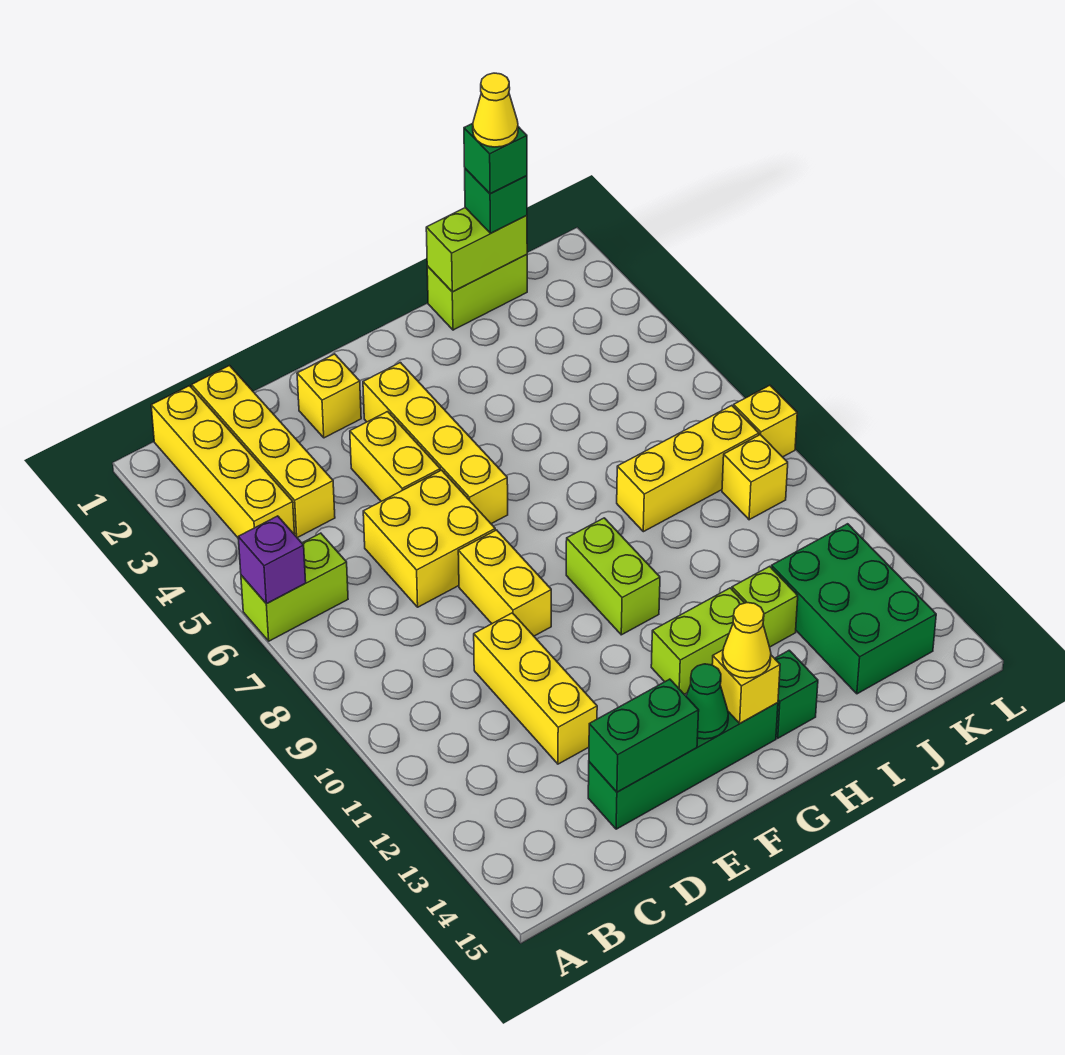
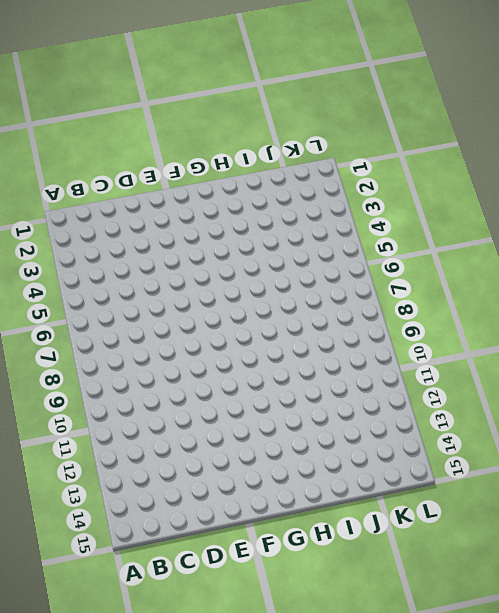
none -> lime brick A6:B6 level 1
none -> yellow brick B1:B4 level 1
none -> yellow brick C1:C4 level 1

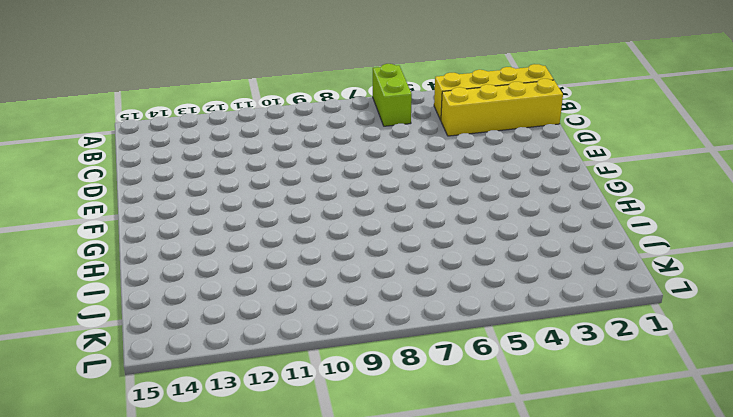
none -> yellow brick D6:E7 level 1
none -> yellow brick D10:D12 level 1
none -> green brick D14:G14 level 1

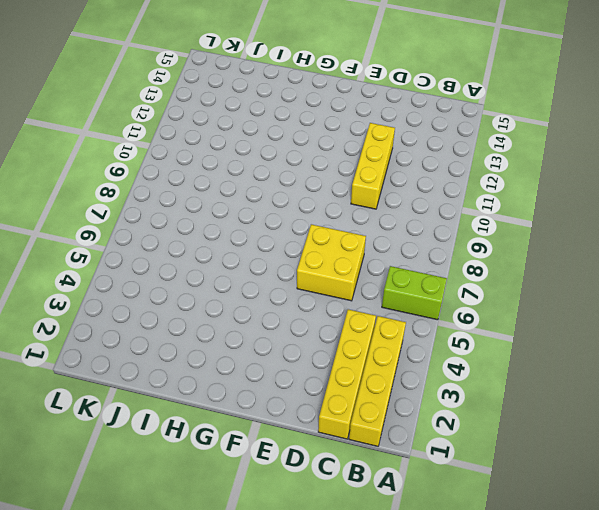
none -> green brick D14:G14 level 1
none -> yellow brick E2 level 1
none -> yellow brick E4:E5 level 1

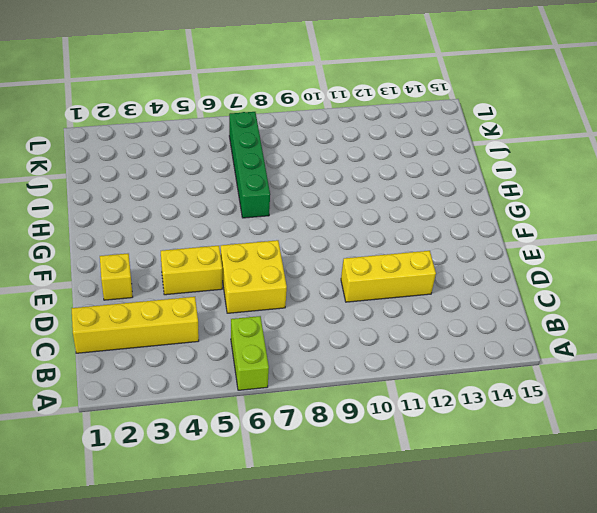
green brick H7:K7 level 1 -> green brick D14:G14 level 1
none -> yellow brick B1:B4 level 1
none -> yellow brick E8:E9 level 1
none -> yellow brick F3:F6 level 1

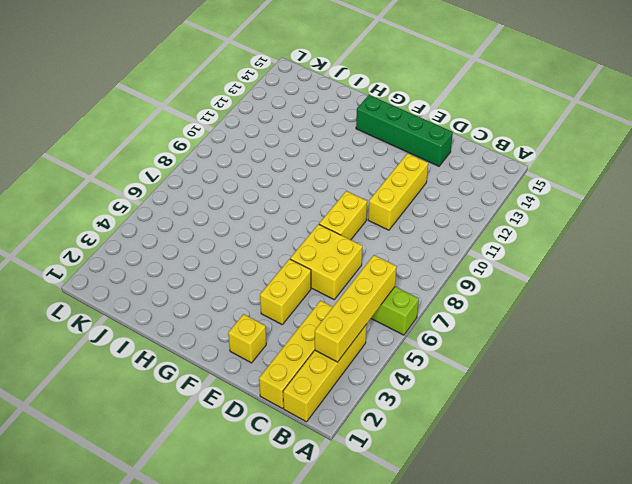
yellow brick B3:B6 level 2 -> yellow brick F3:F6 level 1
none -> lime brick G9:G10 level 1
none -> lime brick G12:H12 level 1
none -> green brick H14 level 1

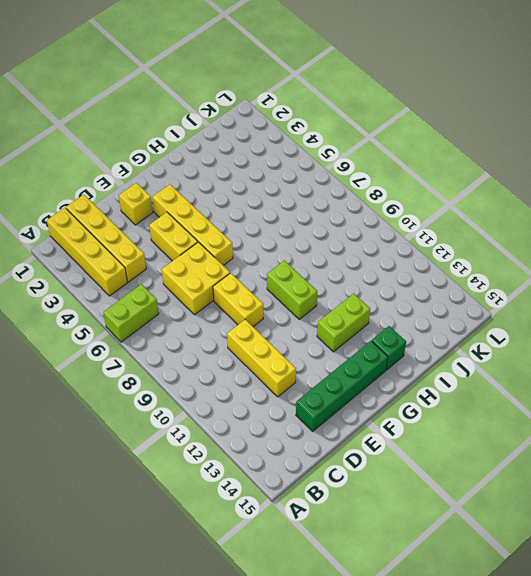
none -> lime brick I1:J1 level 1
none -> yellow brick I8:K8 level 1
none -> lime brick I12 level 1

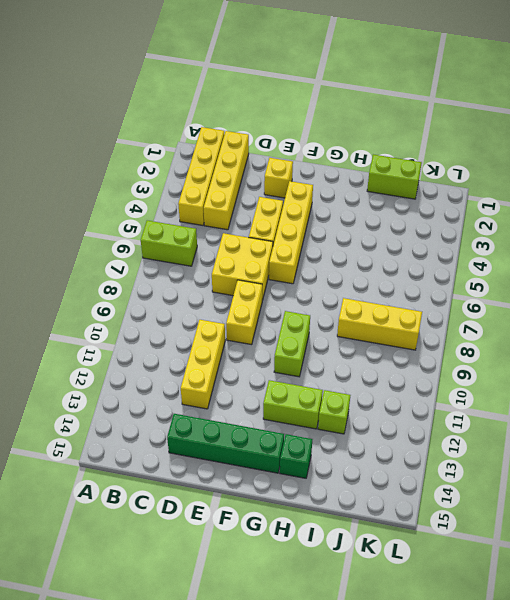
none -> green brick J12:K14 level 1
none -> yellow brick K9 level 1
none -> yellow brick L8 level 1

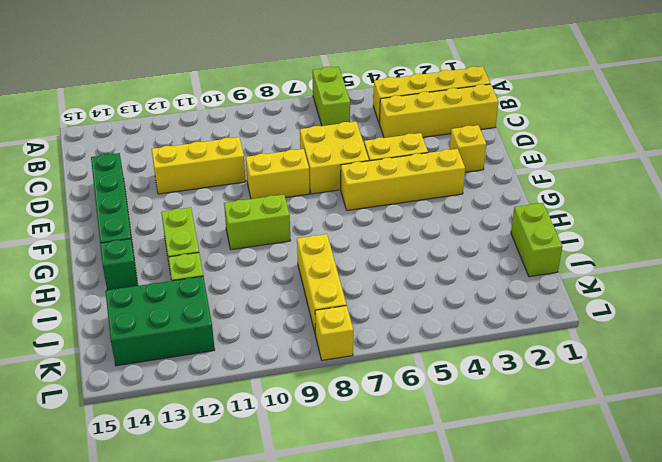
none -> yellow brick K9 level 1
none -> purple brick A6 level 2
none -> green brick D14:E14 level 2

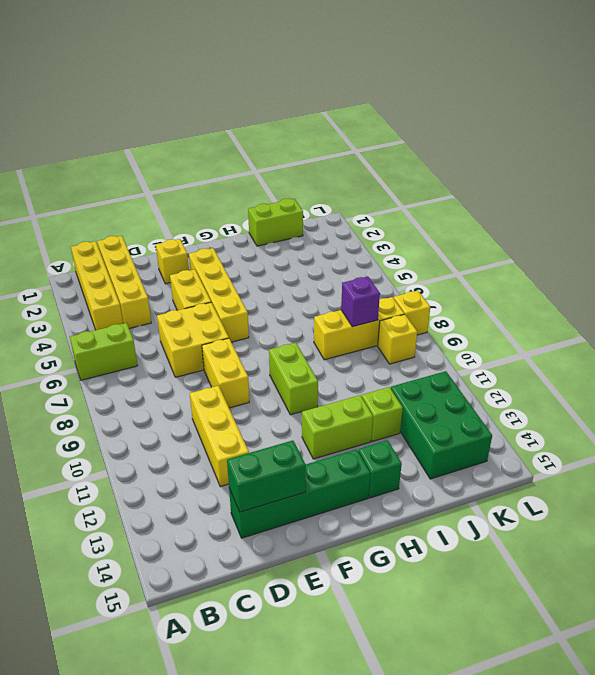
purple brick J8 level 2 -> purple brick A6 level 2
none -> green cone F14 level 2
none -> yellow brick G14 level 2
none -> lime brick I1:J1 level 2

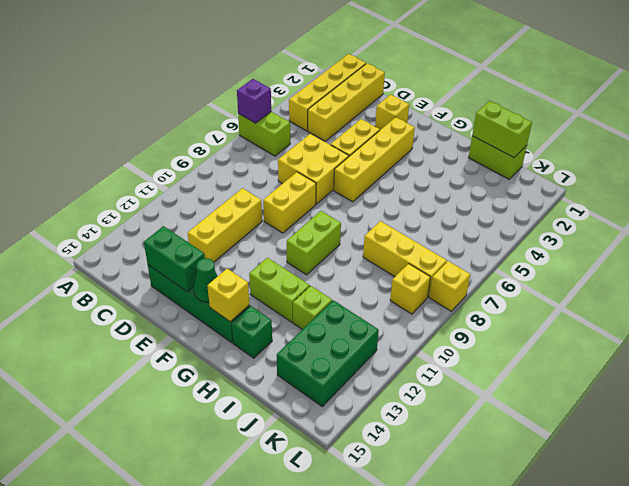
none -> yellow cone G14 level 3
none -> green brick J1 level 3
none -> green brick J1 level 4

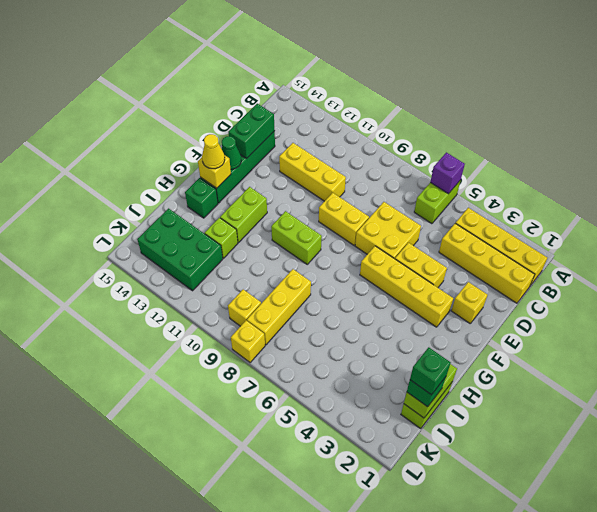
none -> yellow cone J1 level 5

